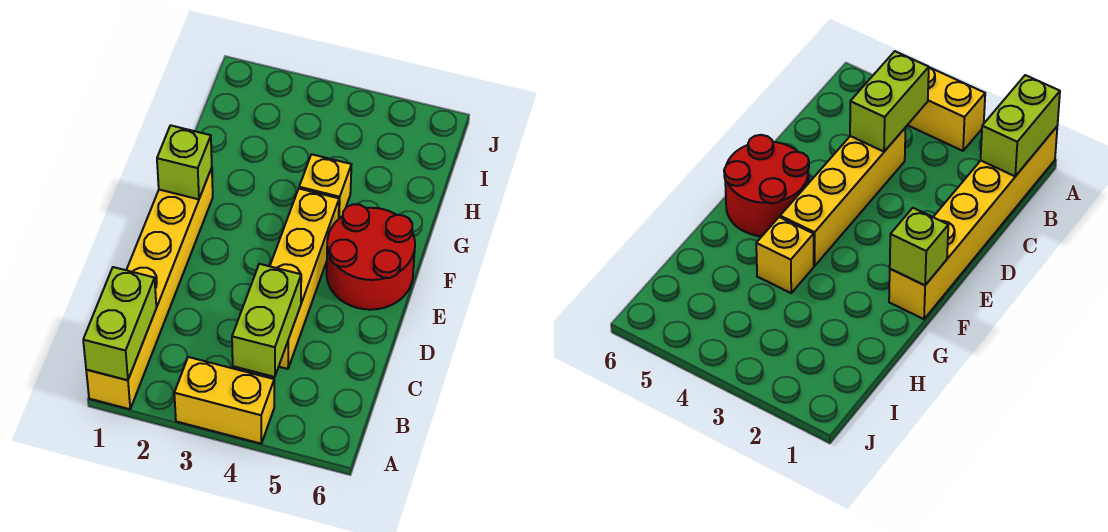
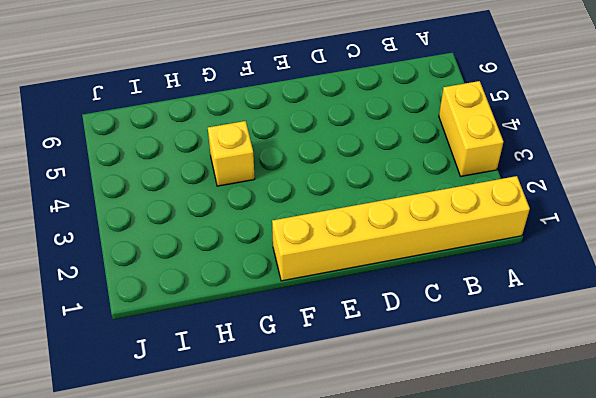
none -> yellow brick C4:F4 level 1
none -> red round brick E5:F6 level 1

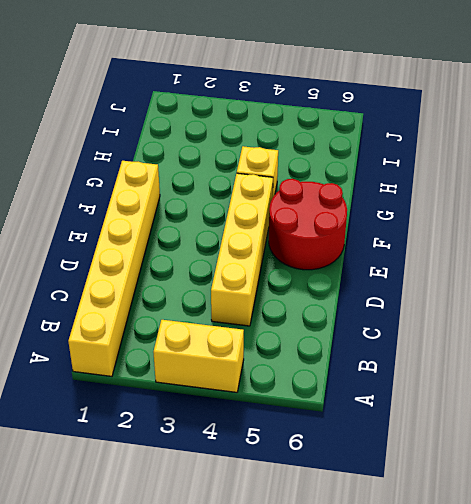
none -> lime brick A1:B1 level 2
none -> lime brick B4:C4 level 2

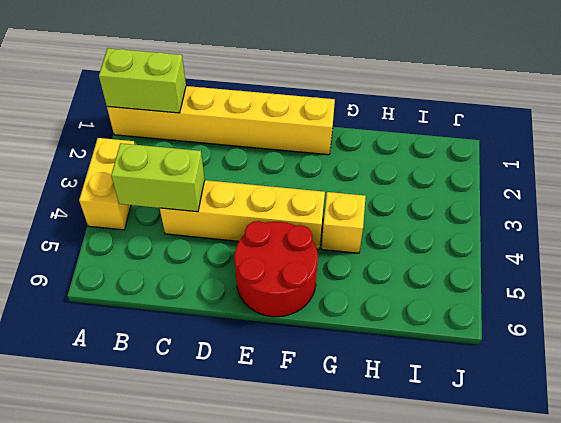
none -> lime brick F1 level 2

